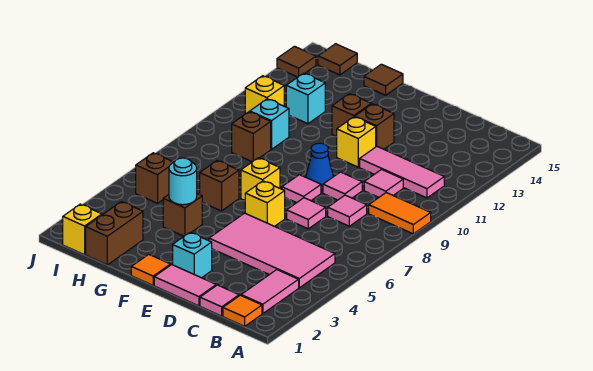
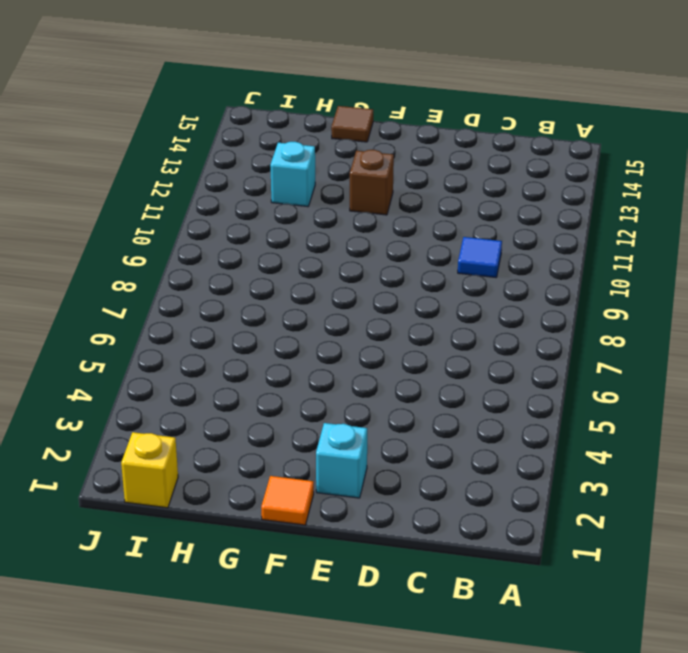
blue tile C10 level 1 -> pink tile C10 level 1
none -> orange tile A9:B9 level 1
none -> orange tile B1 level 1
none -> pink tile B2:B3 level 1
none -> pink tile B4:E5 level 1

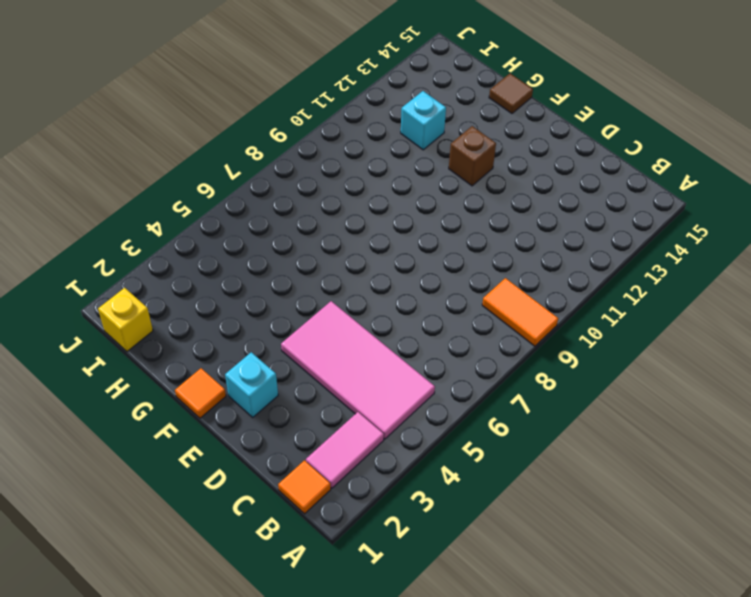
none -> pink tile B11:D11 level 1
none -> pink tile C1 level 1
none -> pink tile C8 level 1
none -> pink tile C10 level 1

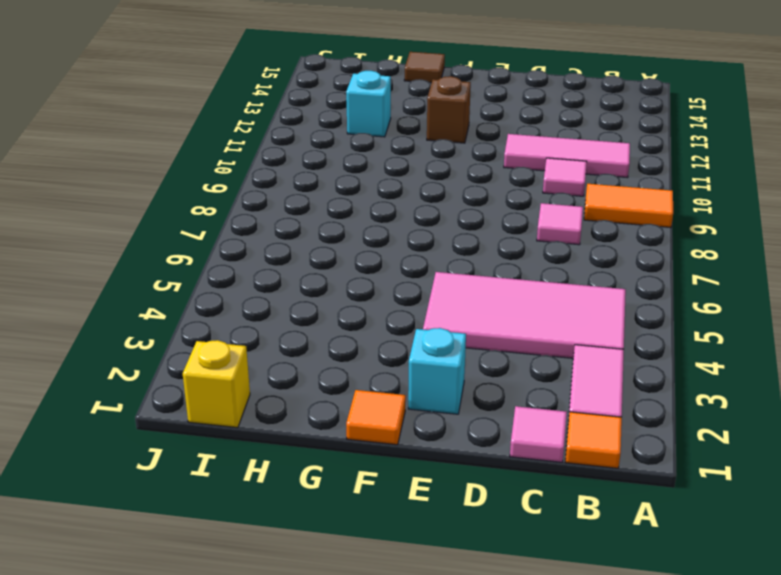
none -> pink tile D1:E1 level 1
none -> pink tile D7 level 1
none -> pink tile D9 level 1
none -> yellow brick E6 level 1

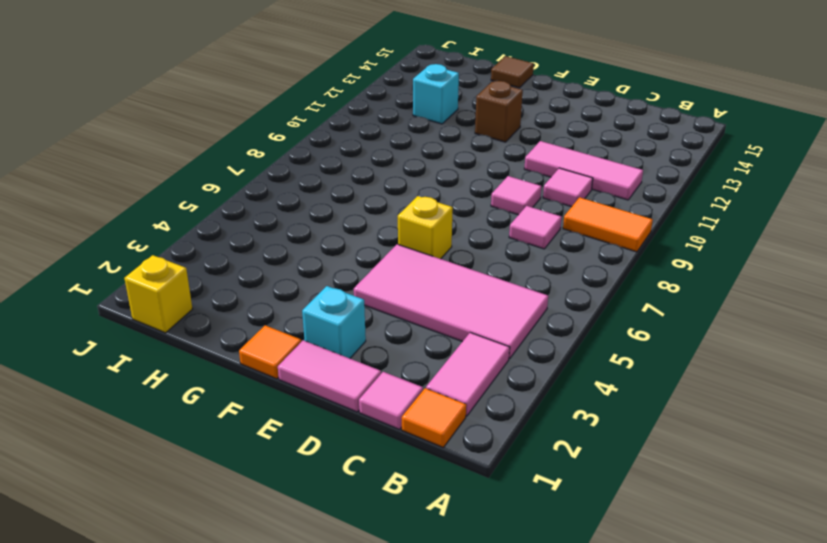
none -> pink tile D7 level 1
none -> pink tile E8 level 1
none -> blue cone E9 level 1
none -> yellow brick E11 level 1

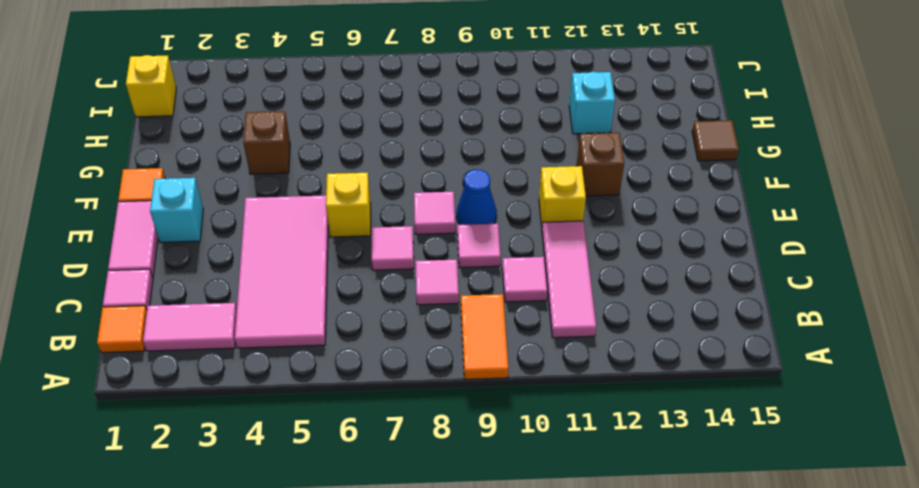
none -> brown brick E12 level 1
none -> yellow brick F7 level 1
none -> brown brick G6 level 1
none -> brown brick H1:H2 level 1

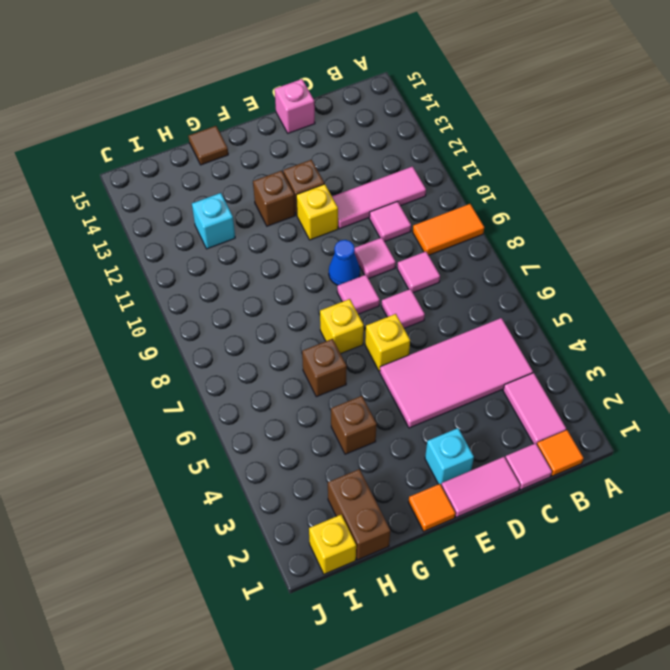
pink brick D15 level 1 -> none
none -> brown brick H9 level 1
none -> cyan brick H10 level 1
none -> brown brick I5 level 1
none -> yellow brick I11 level 1

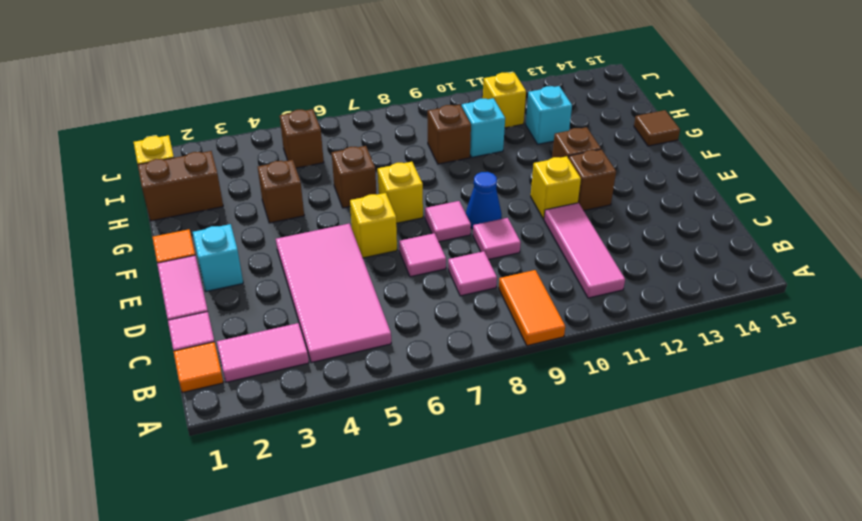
none -> pink tile C10 level 1
none -> brown tile I15 level 1
none -> brown tile J14 level 1
none -> cyan round brick G4 level 2

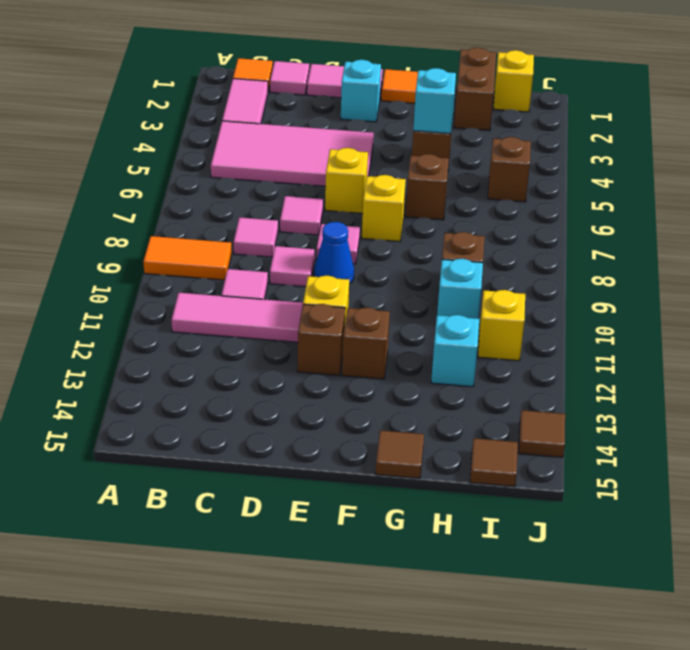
cyan brick G4 level 2 -> cyan round brick G4 level 2

